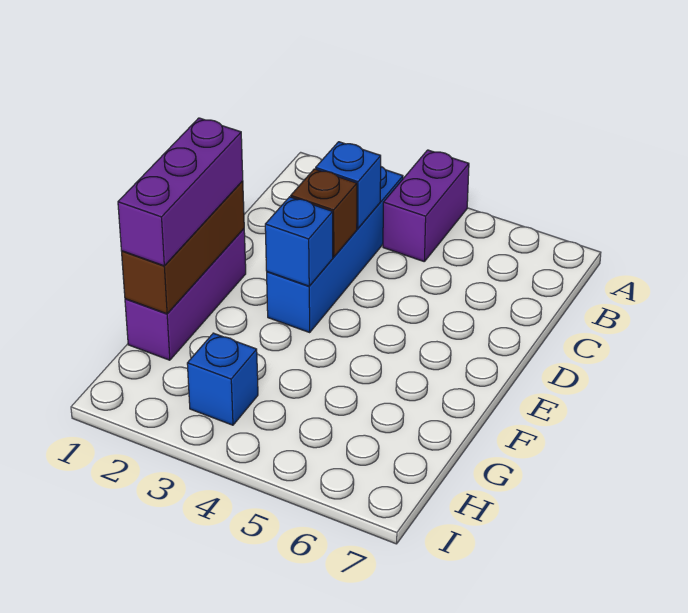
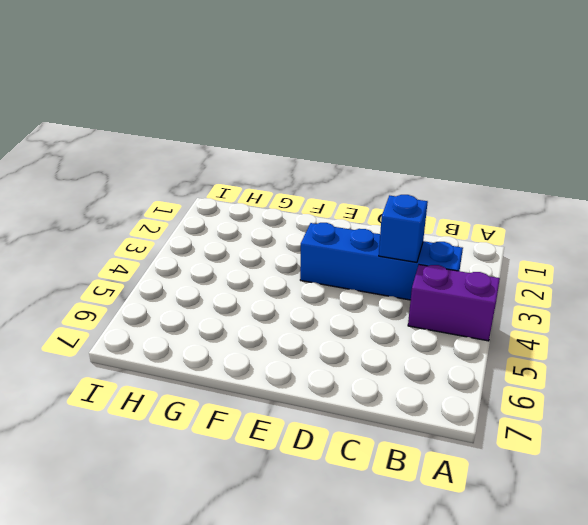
none -> purple brick E1:G1 level 1
none -> blue brick H3 level 1

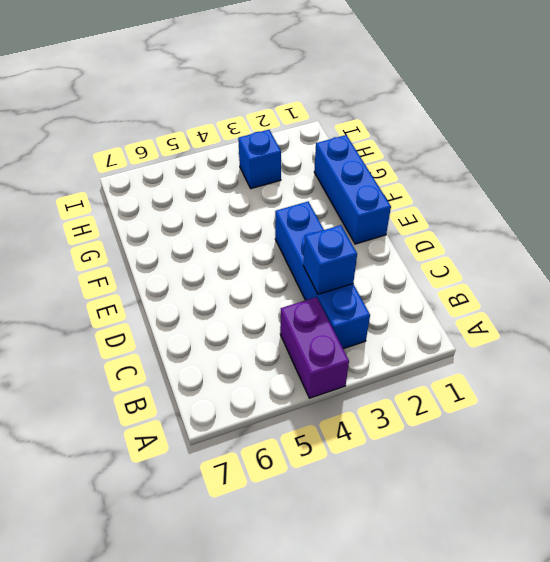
blue brick E1:G1 level 1 -> purple brick E1:G1 level 1
none -> brown brick D3 level 2
none -> brown brick E1:G1 level 2

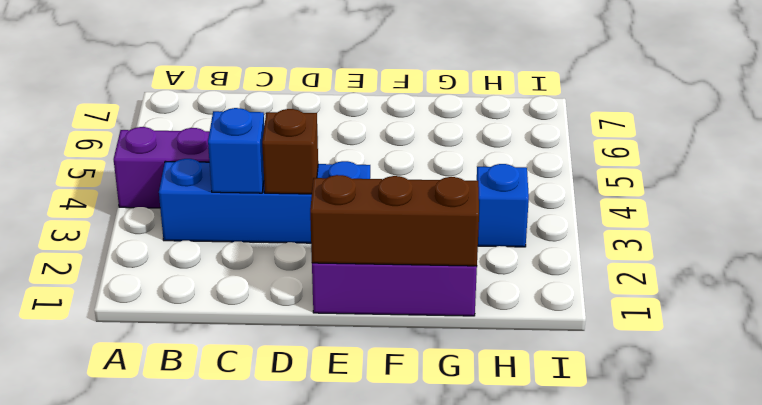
none -> blue brick E3 level 2
none -> purple brick E1:G1 level 3

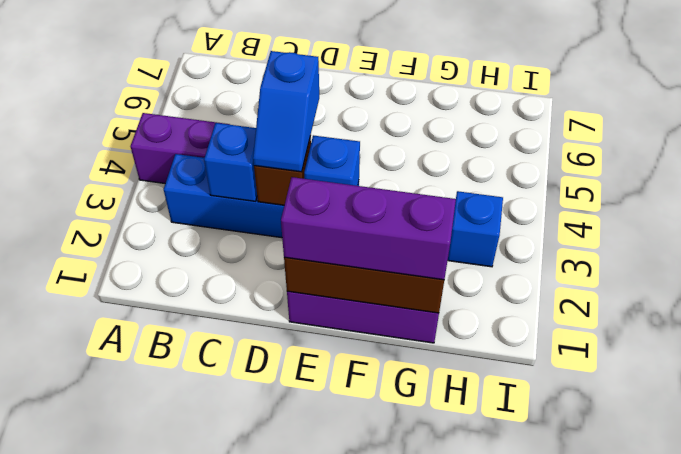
blue slope D3:D4 level 3 top 4 -> none

